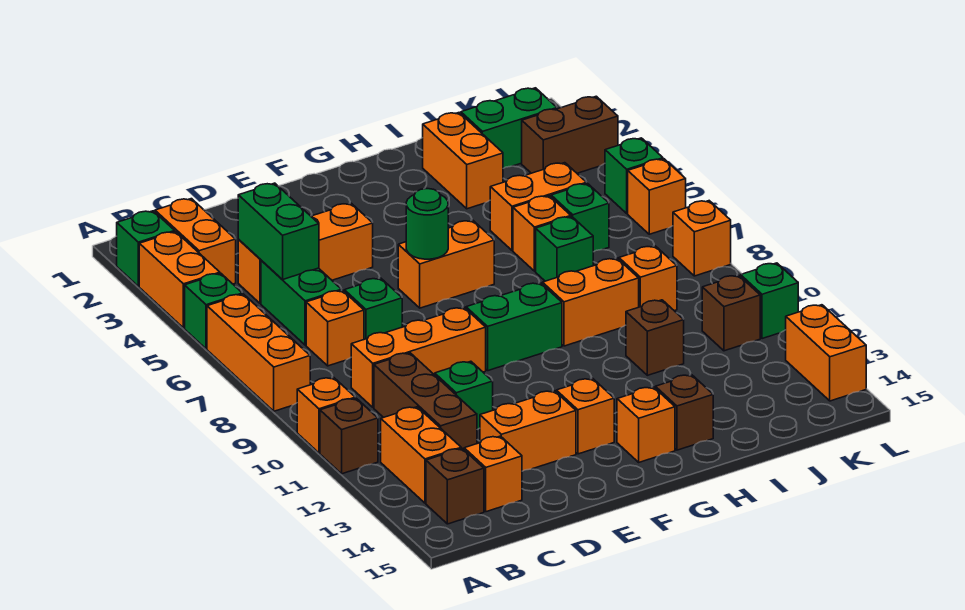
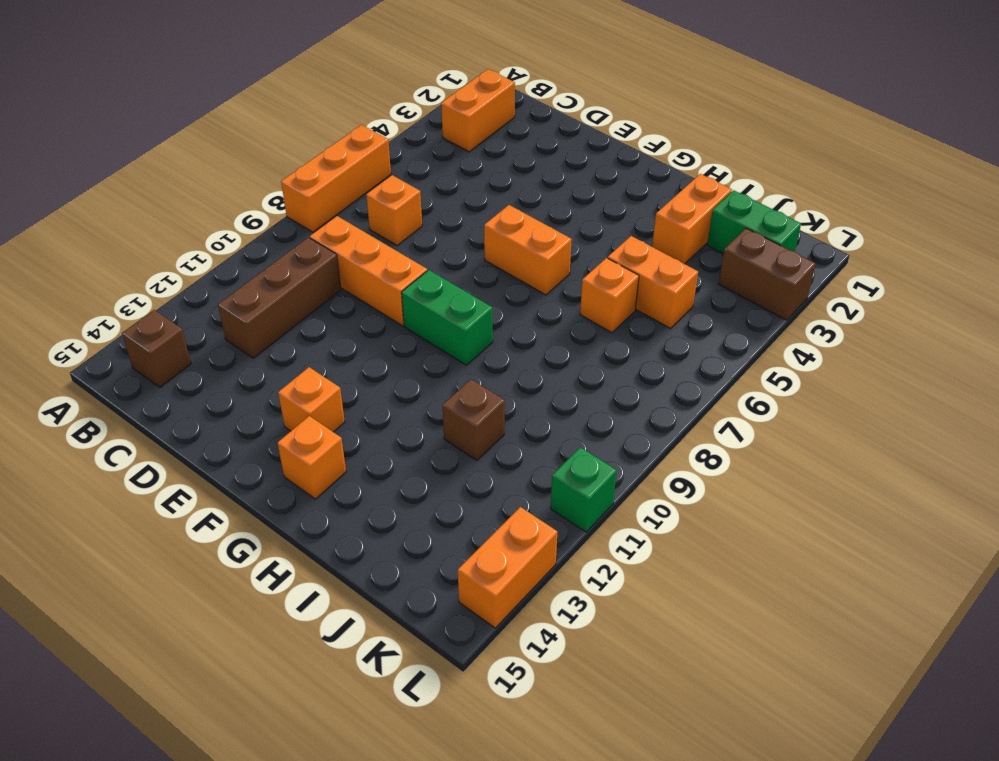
none -> green brick A2 level 1
none -> orange brick A3:A4 level 1
none -> green brick A5 level 1
none -> orange brick A10 level 1

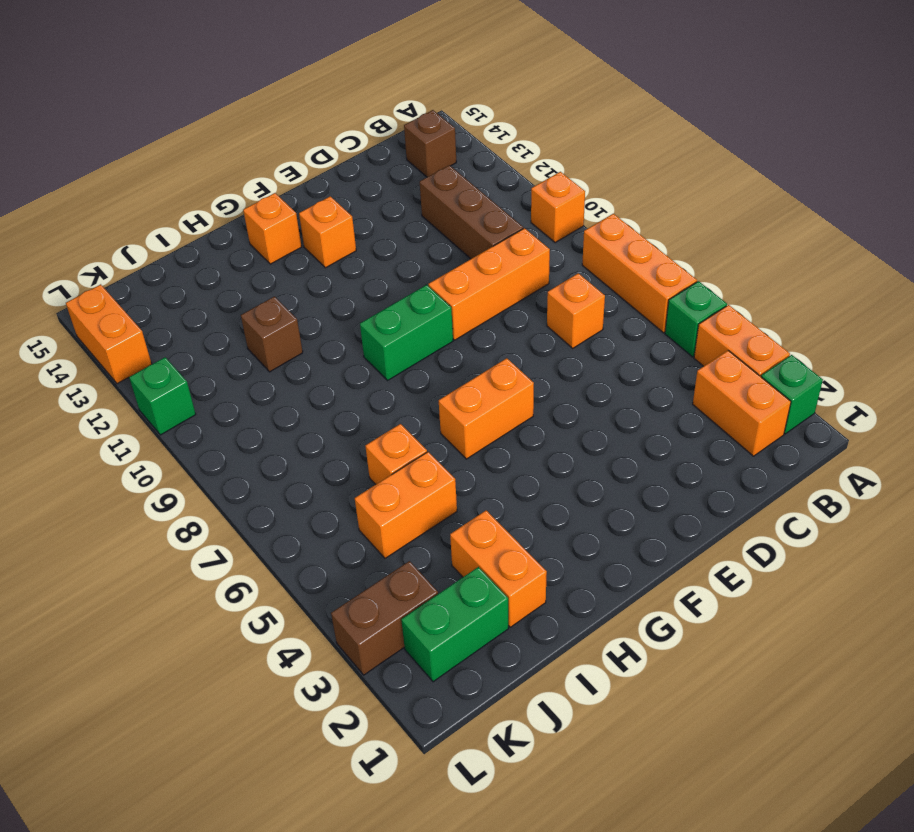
none -> brown brick A11 level 1
none -> orange brick B12:B13 level 1
none -> orange brick C4:E4 level 1
none -> green brick C5:C6 level 1

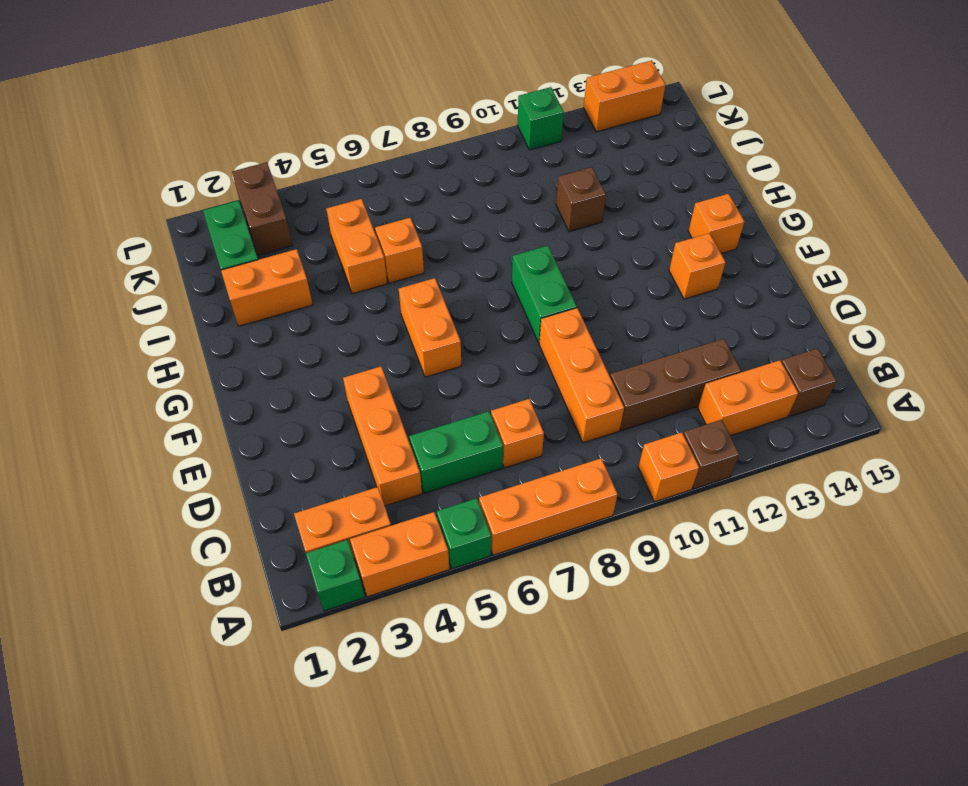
none -> orange brick C14 level 1
none -> green brick D7 level 1
none -> green brick D11 level 1
none -> orange brick D13:E13 level 1

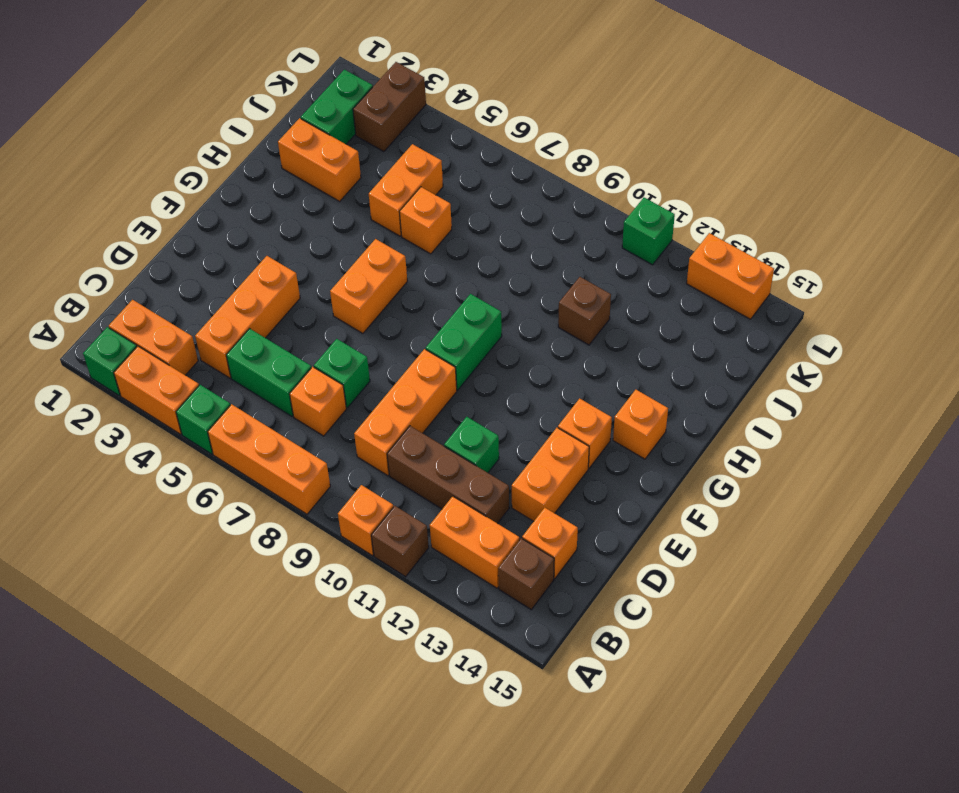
none -> orange brick H9:I9 level 1
none -> brown brick H14 level 1
none -> green brick I7 level 1
none -> green brick J6 level 1

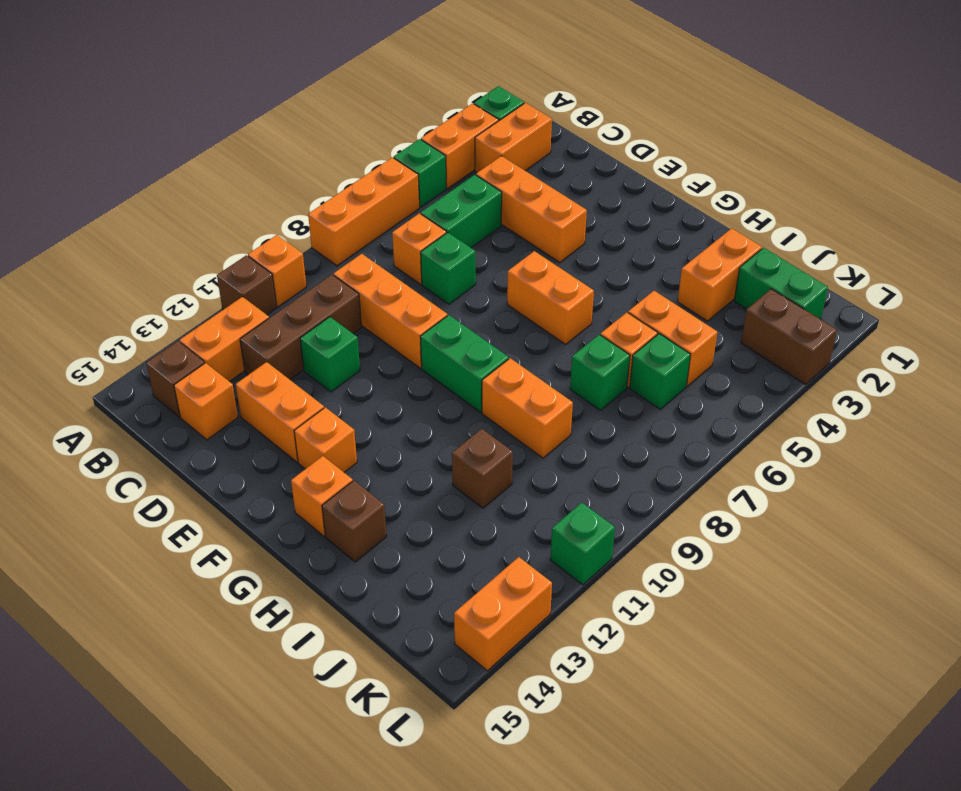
none -> orange brick J9 level 1
none -> brown brick K11 level 1
none -> green brick L5 level 1
none -> orange brick L6 level 1

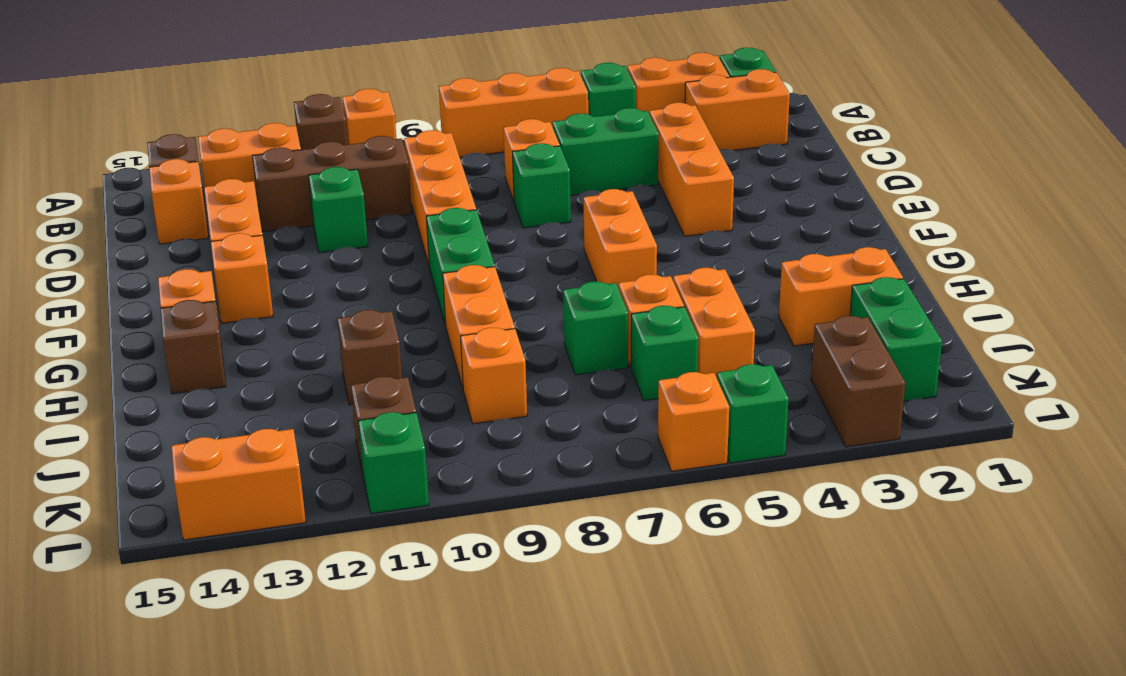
none -> orange brick L8 level 1
none -> green brick C4:C5 level 2
none -> green round brick F6 level 2

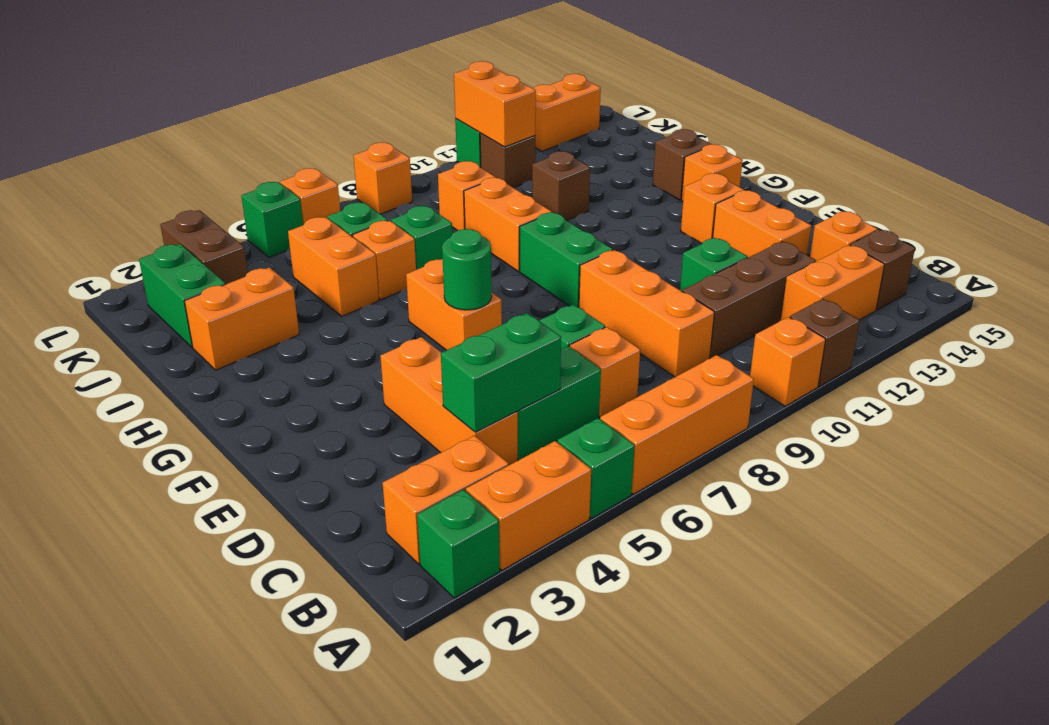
orange brick K11:L11 level 2 -> none

